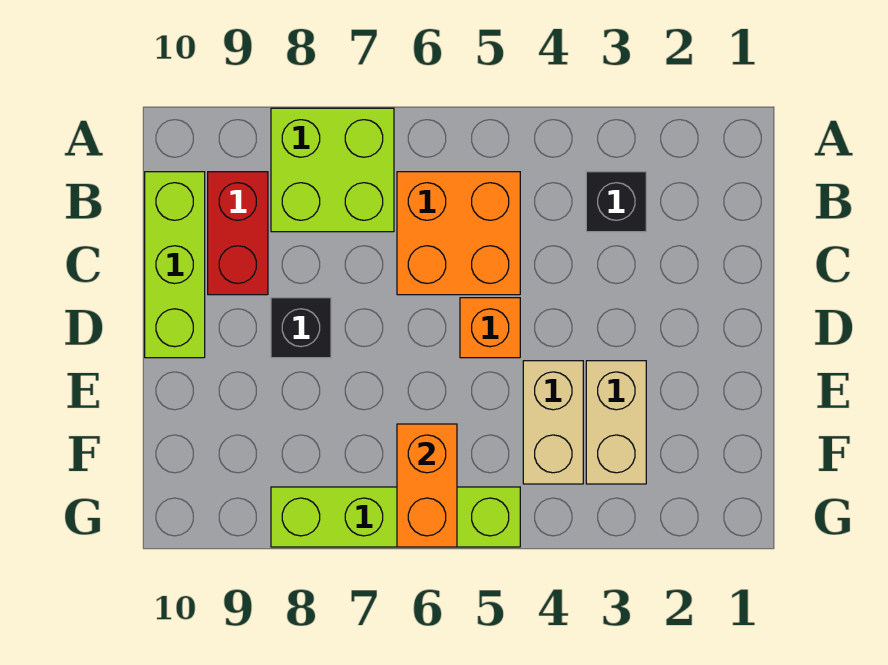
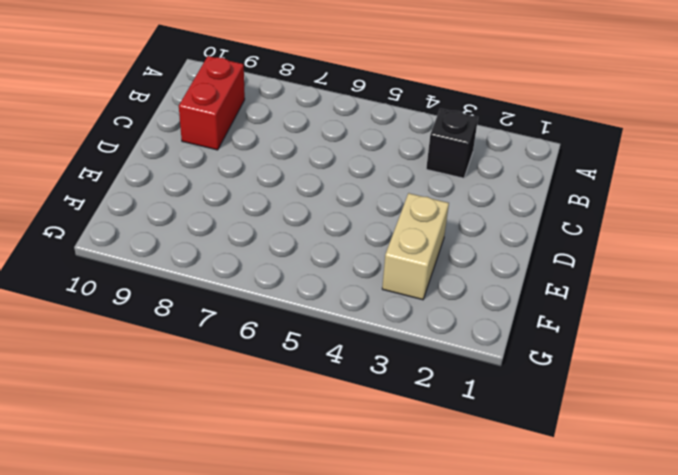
none -> lime brick A7:B8 level 1
none -> orange brick B5:C6 level 1

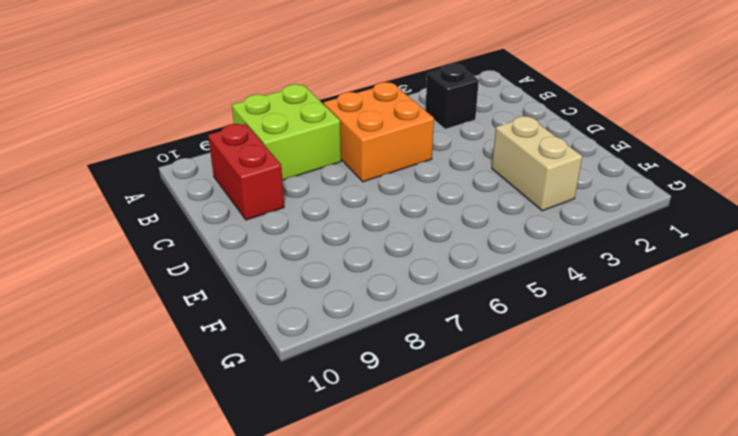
none -> lime brick B10:D10 level 1
none -> orange brick D5 level 1

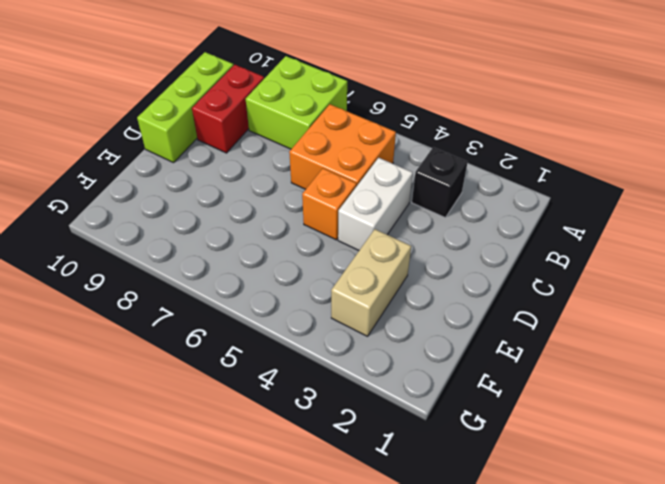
white brick C4:D4 level 1 -> none
none -> black brick D8 level 1
none -> tan brick E4:F4 level 1

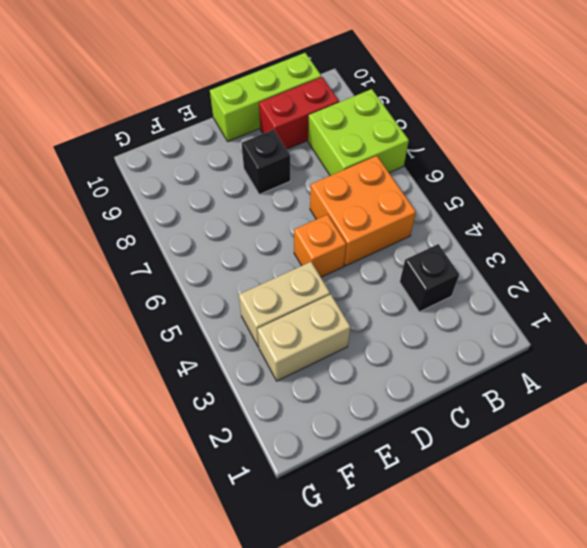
none -> lime brick G5:G8 level 1
none -> orange brick F6:G6 level 2

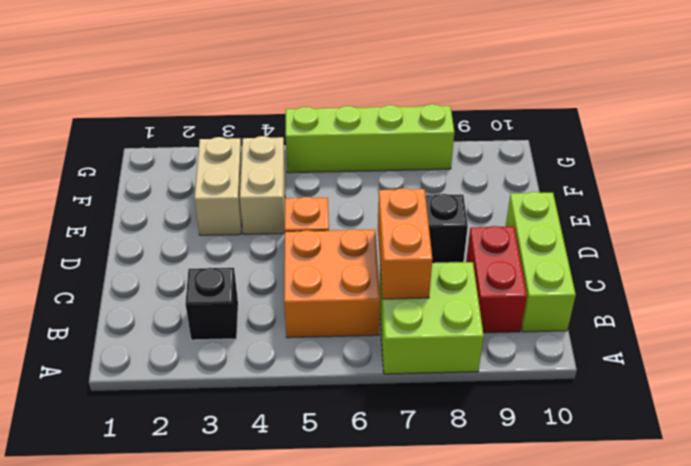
orange brick B7:C7 level 2 -> orange brick F6:G6 level 2

